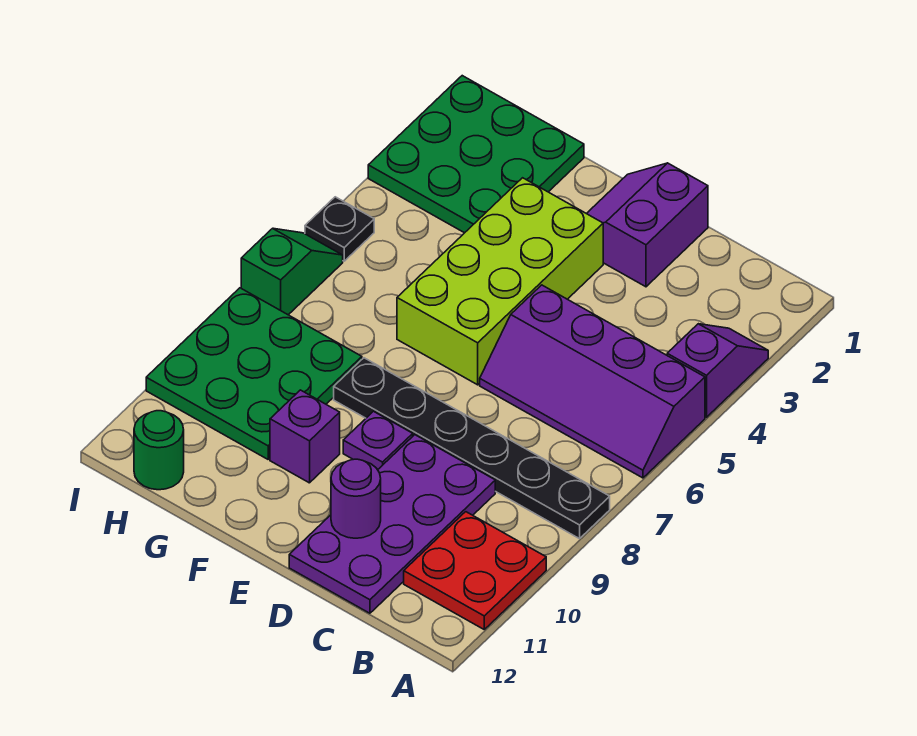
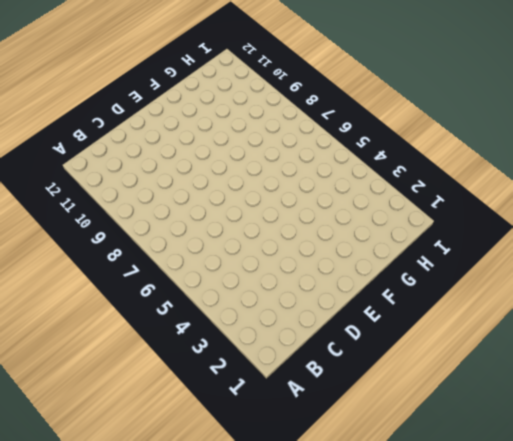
none -> purple slope A3:A4 level 1 top 4
none -> purple slope A5:D6 level 1 top 5
none -> black plate A8:F8 level 1

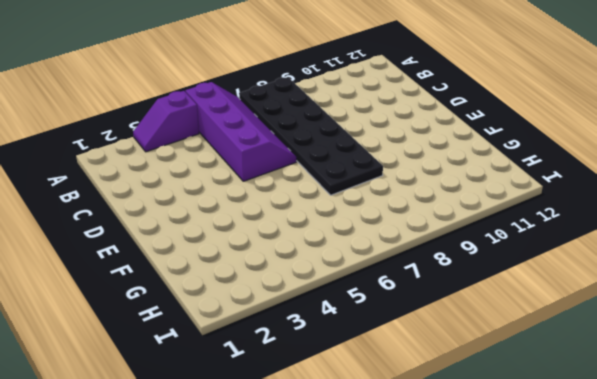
black plate A7:F8 level 1 -> black plate A8:F8 level 1
none -> red plate A10:B11 level 1
none -> purple plate C9:D12 level 1
none -> purple slope D1:E2 level 1 top D

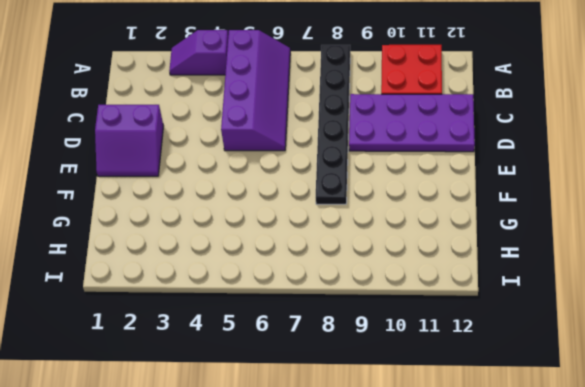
none -> lime brick E3:F6 level 1
none -> purple plate E9 level 1
none -> purple brick F10 level 1

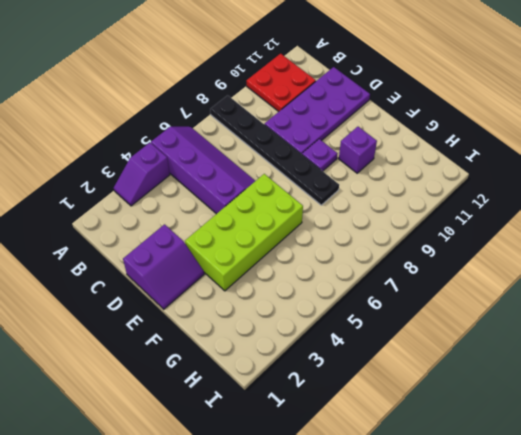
none -> green plate G1:I3 level 1
none -> green plate G8:I10 level 1
none -> green round brick H12 level 1

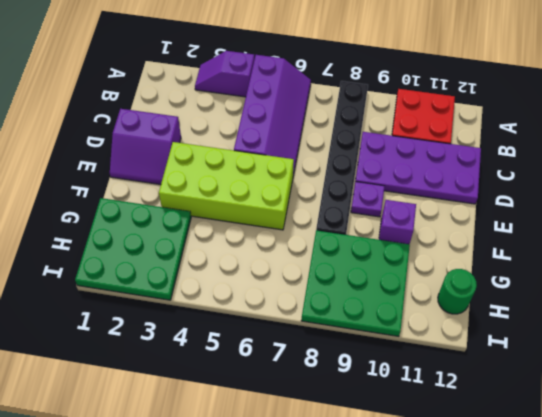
none -> black plate I5 level 1
none -> green slope I6:I7 level 1 top 7
none -> purple round brick D11 level 2

